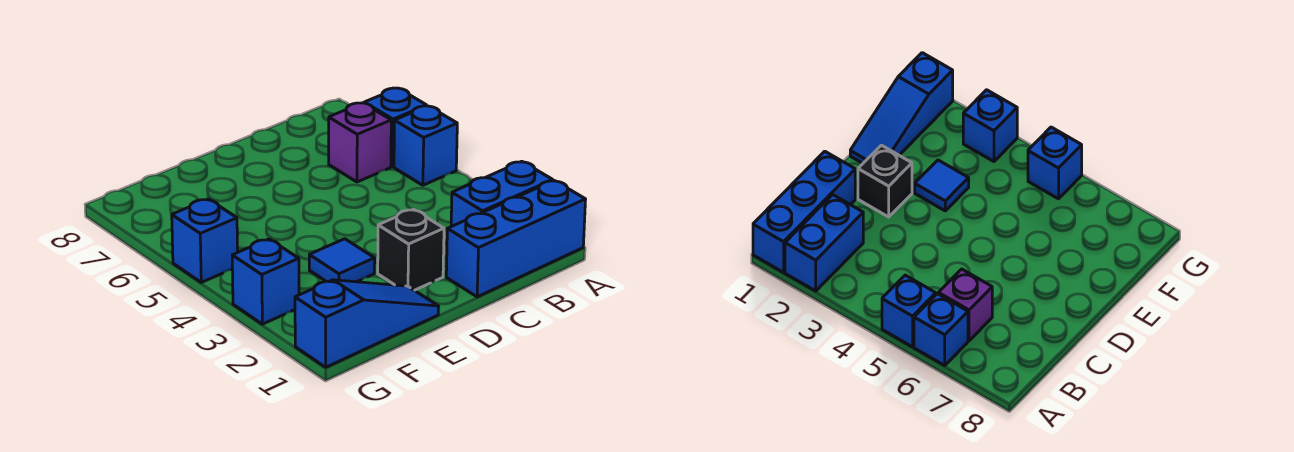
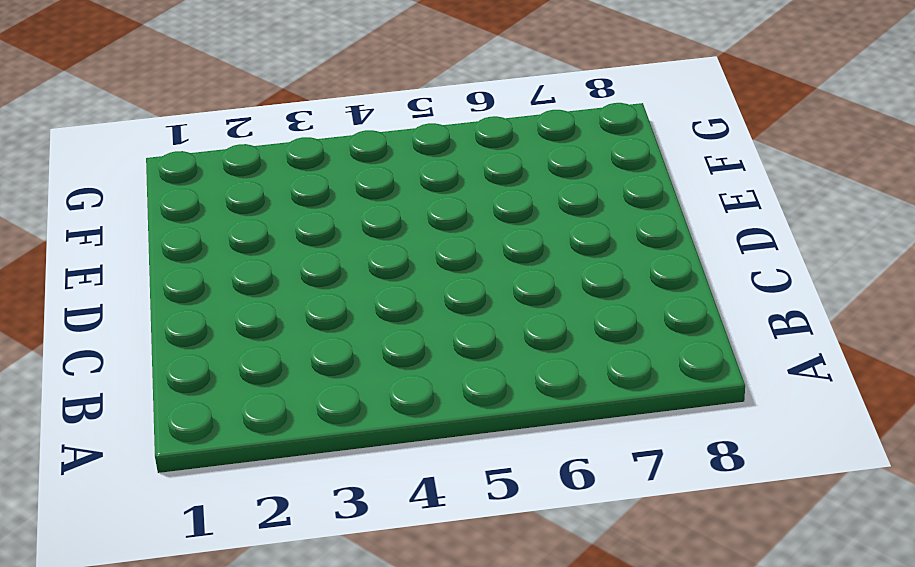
none -> blue brick A1:C1 level 1
none -> blue brick A2:B2 level 1

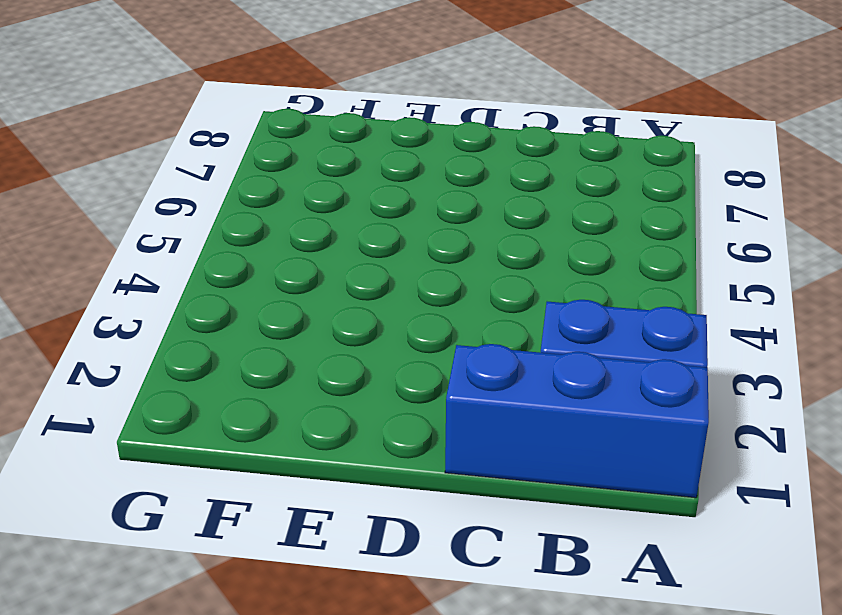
none -> blue brick A5 level 1
none -> blue brick A6 level 1

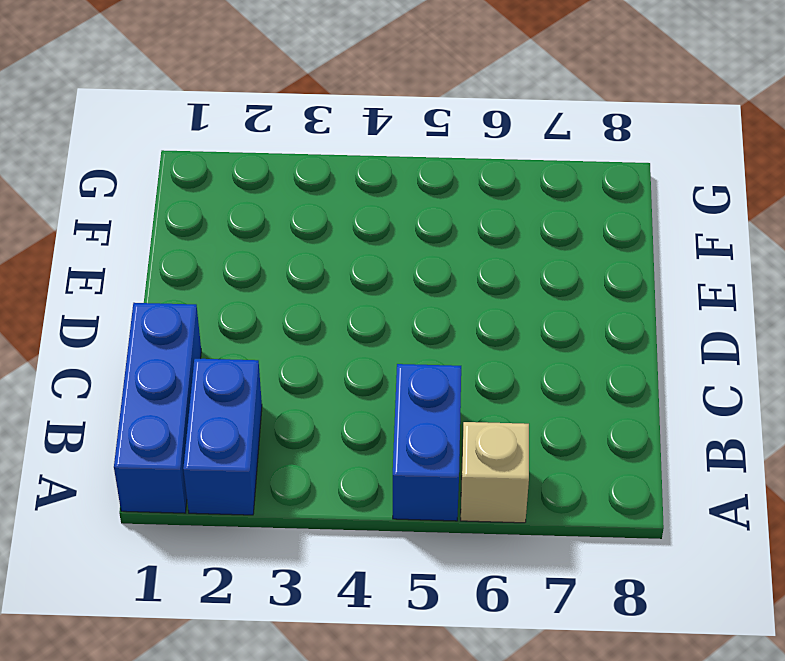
blue brick A5:B5 level 1 -> blue brick A5 level 1
tan brick A6 level 1 -> blue brick A6 level 1
none -> purple brick B6 level 1
none -> black brick D2 level 1

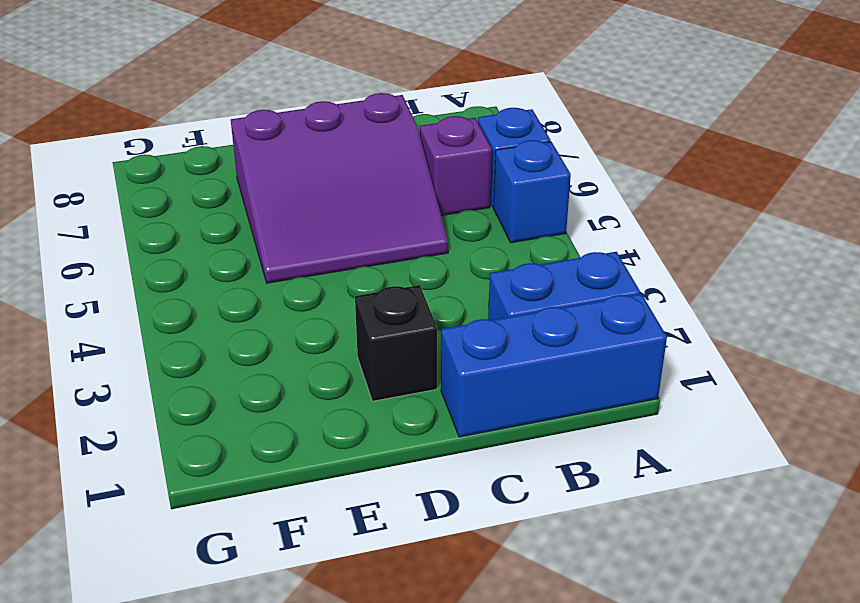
purple slope C5:E7 level 1 top 7 -> none
none -> blue slope E1:G1 level 1 top G
none -> blue tile E3 level 1

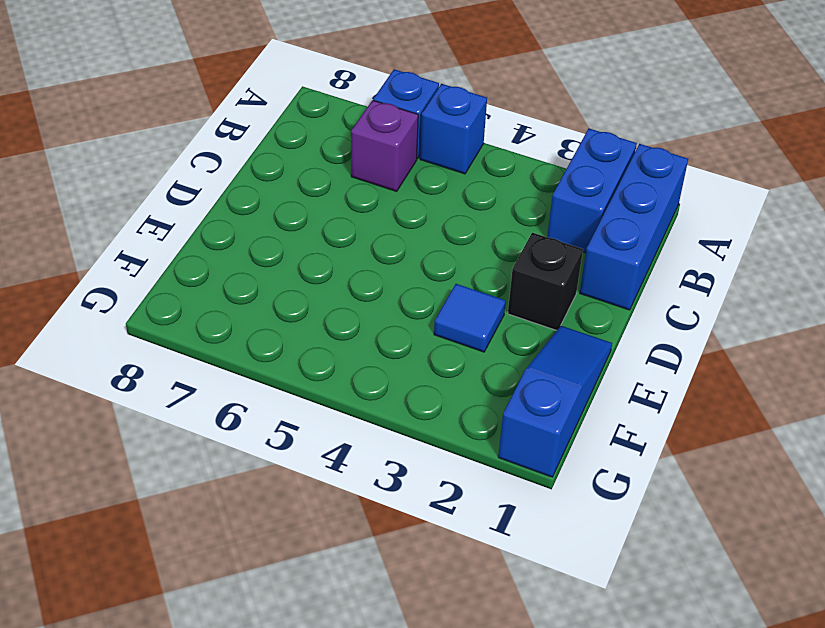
none -> blue brick G3 level 1
none -> blue brick G5 level 1

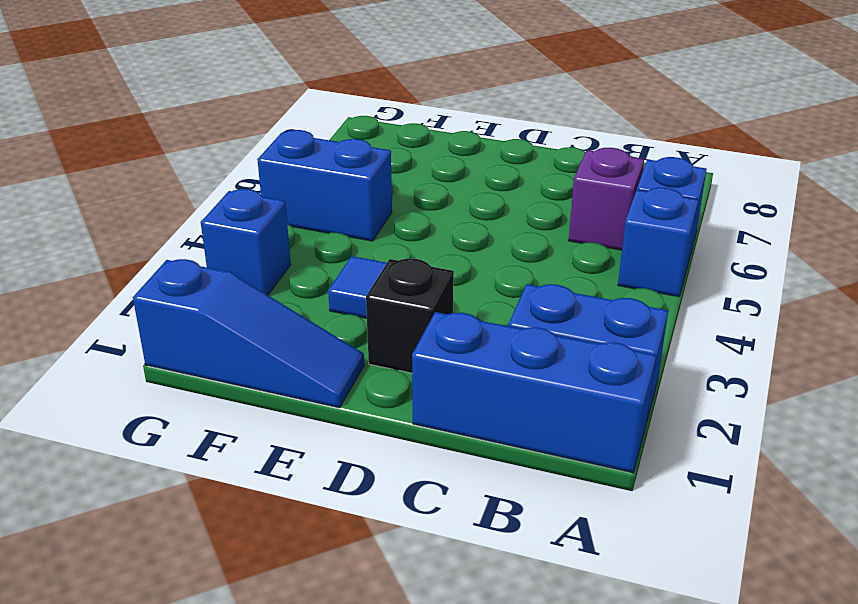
blue brick F5:G5 level 1 -> blue brick G5 level 1

